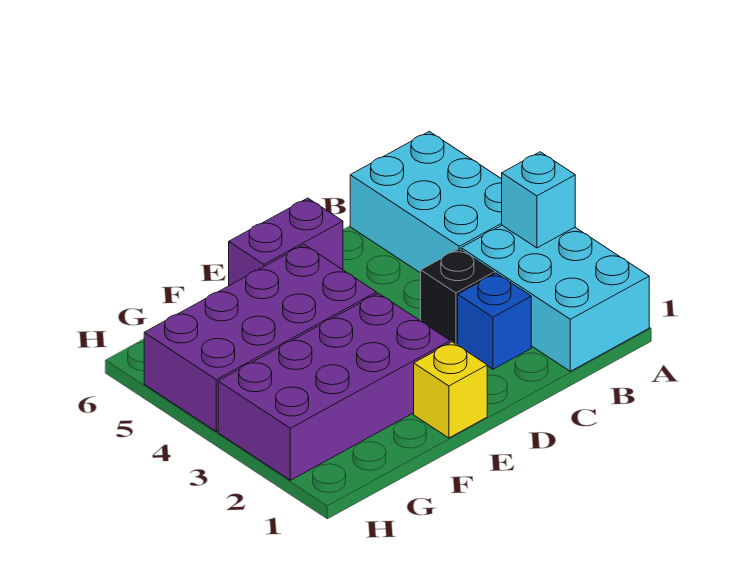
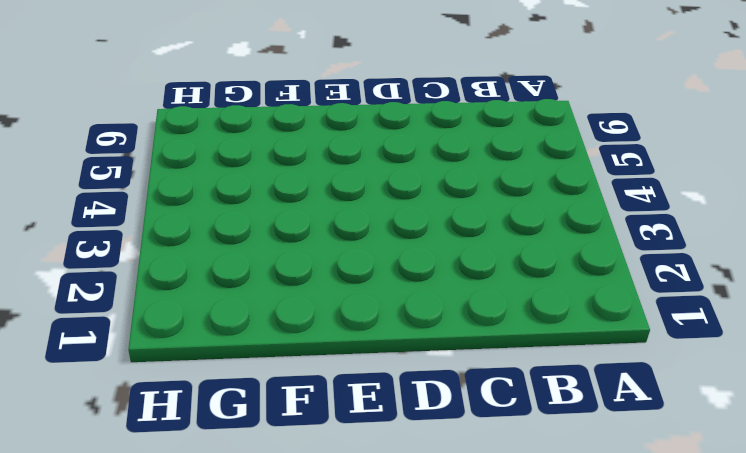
none -> cyan brick A1:B3 level 1
none -> cyan brick A4:B6 level 1

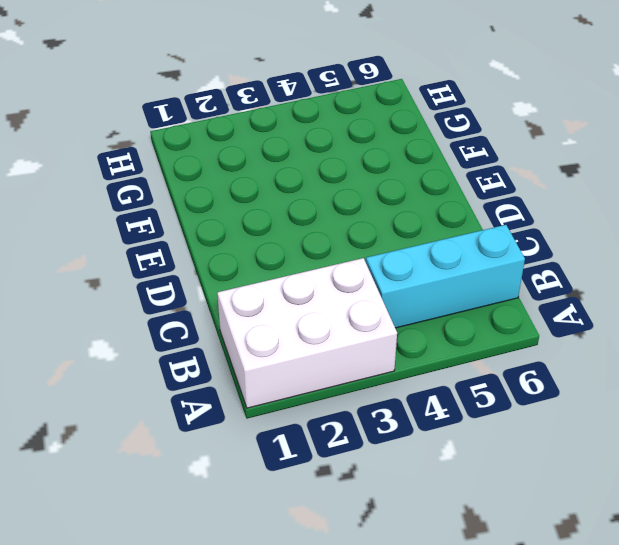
white brick A1:B3 level 1 -> cyan brick A1:B3 level 1
cyan brick B4:B6 level 1 -> cyan brick A4:B6 level 1
none -> blue brick C2 level 1
none -> black brick C3 level 1

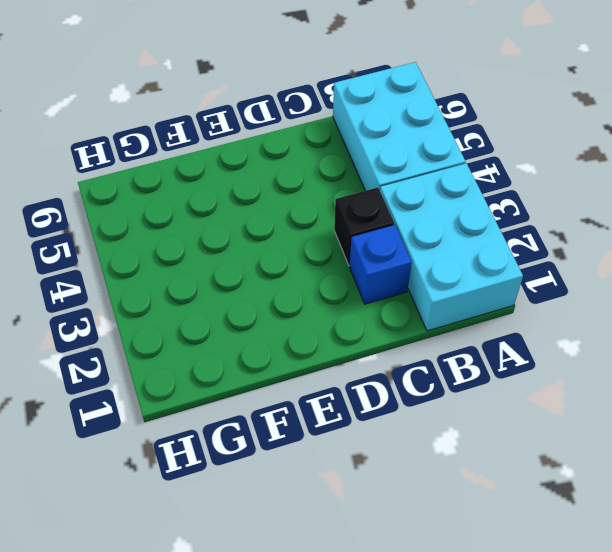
none -> purple brick D6:E6 level 1
none -> yellow brick E1 level 1

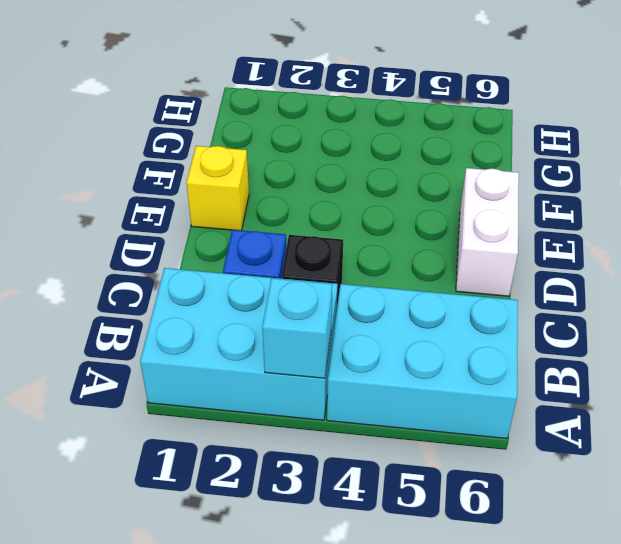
white brick D6:E6 level 1 -> purple brick D6:E6 level 1
none -> purple brick E2:H3 level 1
none -> purple brick E4:H5 level 1

